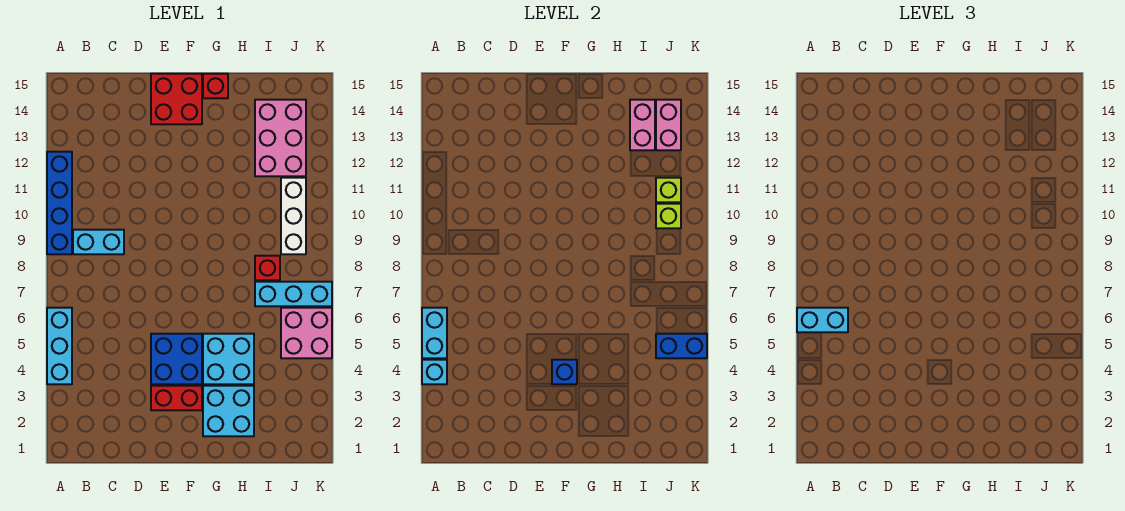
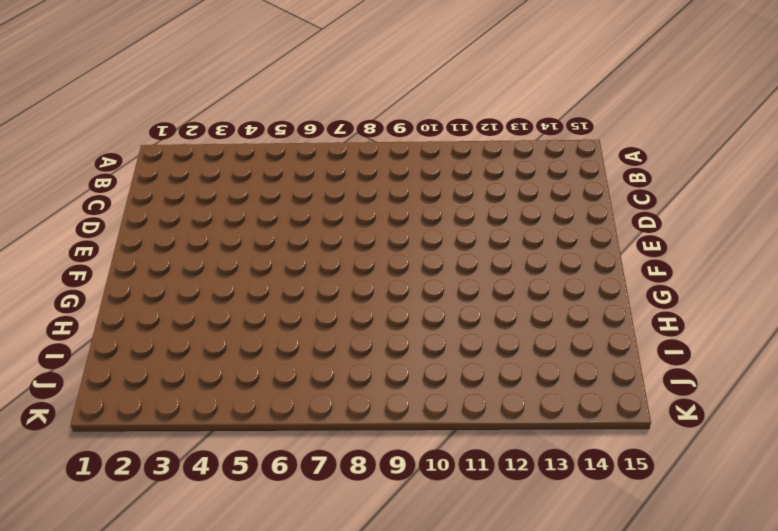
none -> cyan brick A4:A6 level 1
none -> blue brick A9:A12 level 1
none -> cyan brick B9:C9 level 1

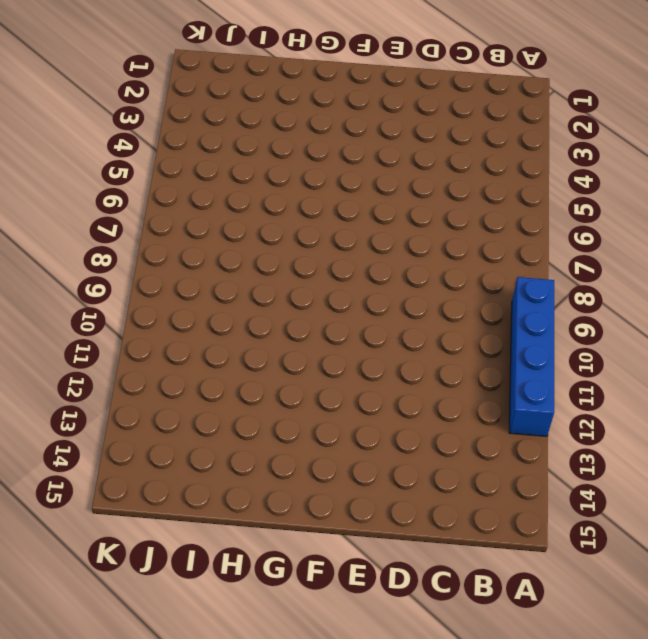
none -> cyan brick A4:A6 level 1
none -> cyan brick B9:C9 level 1
none -> red brick E3:F3 level 1

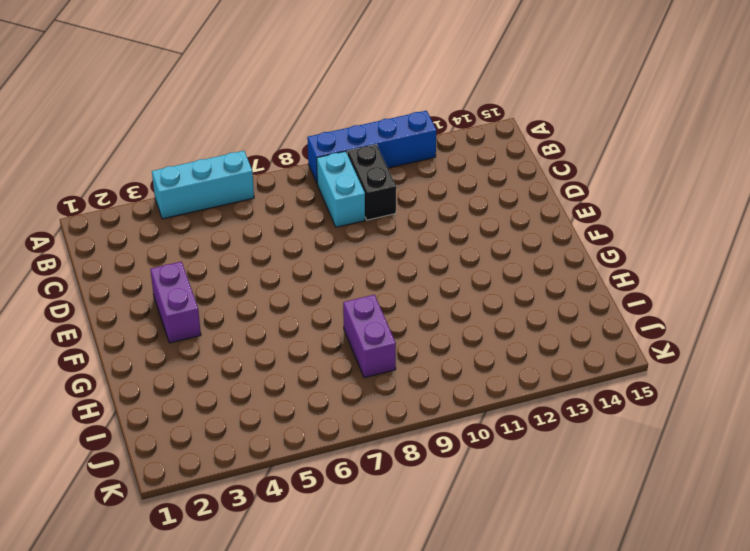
black brick B10:C10 level 1 -> none
purple brick E3:F3 level 1 -> red brick E3:F3 level 1
purple brick H8:I8 level 1 -> red brick I8 level 1
none -> blue brick E4:F5 level 1
none -> red brick E14:F15 level 1
none -> cyan brick G2:H3 level 1

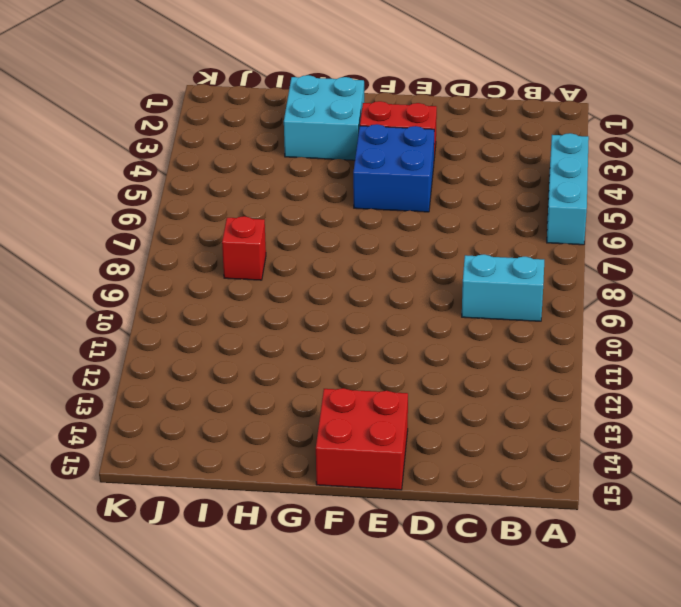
none -> blue brick A9:A12 level 1
none -> cyan brick G4:H5 level 1
none -> red brick G15 level 1

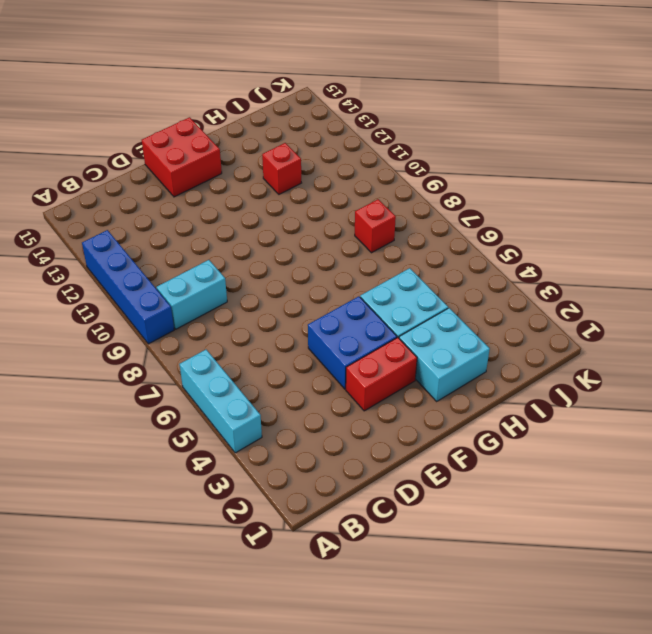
red brick H12 level 1 -> red brick G15 level 1
none -> cyan brick I7:K7 level 1
none -> pink brick I12:J14 level 1
none -> pink brick J5:K6 level 1

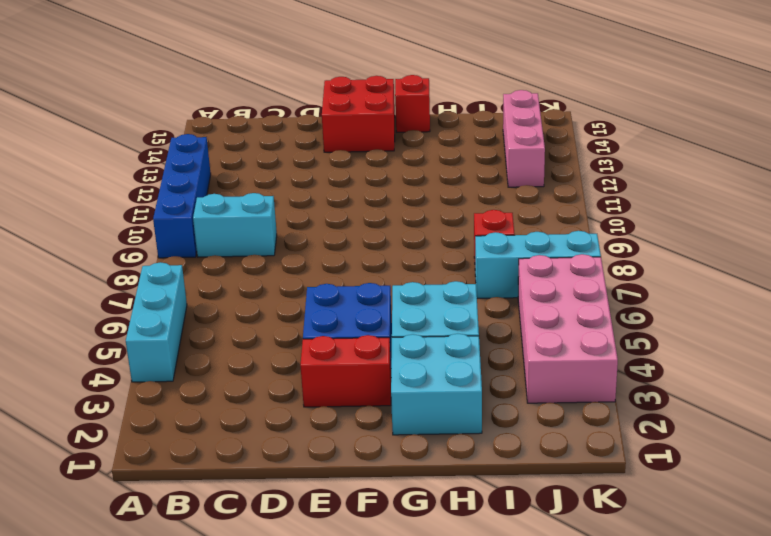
pink brick J3:K6 level 1 -> pink brick J5:K6 level 1
pink brick J12:J14 level 1 -> pink brick I12:J14 level 1
none -> white brick J9:J11 level 1
none -> cyan brick A4 level 2
none -> cyan brick A5:A6 level 2

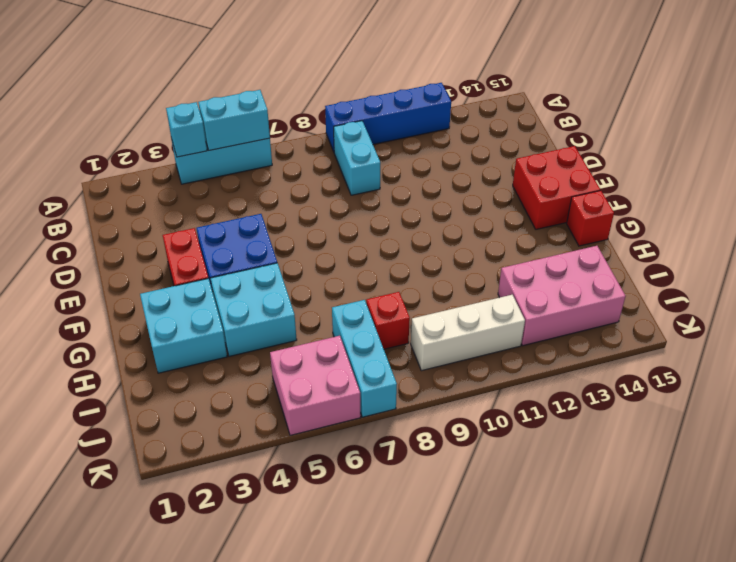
none -> blue brick F4 level 2
none -> pink brick I13:I14 level 2
none -> blue brick J5:K5 level 2

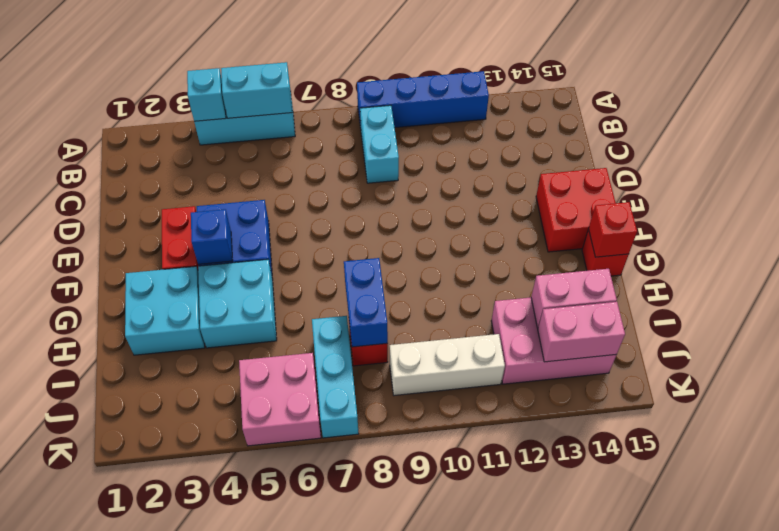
red brick G15 level 2 -> none
blue brick H8:I8 level 2 -> blue brick J5:K5 level 2
none -> lime brick J10 level 2
none -> lime brick J11 level 2
none -> cyan brick A6:B6 level 3

